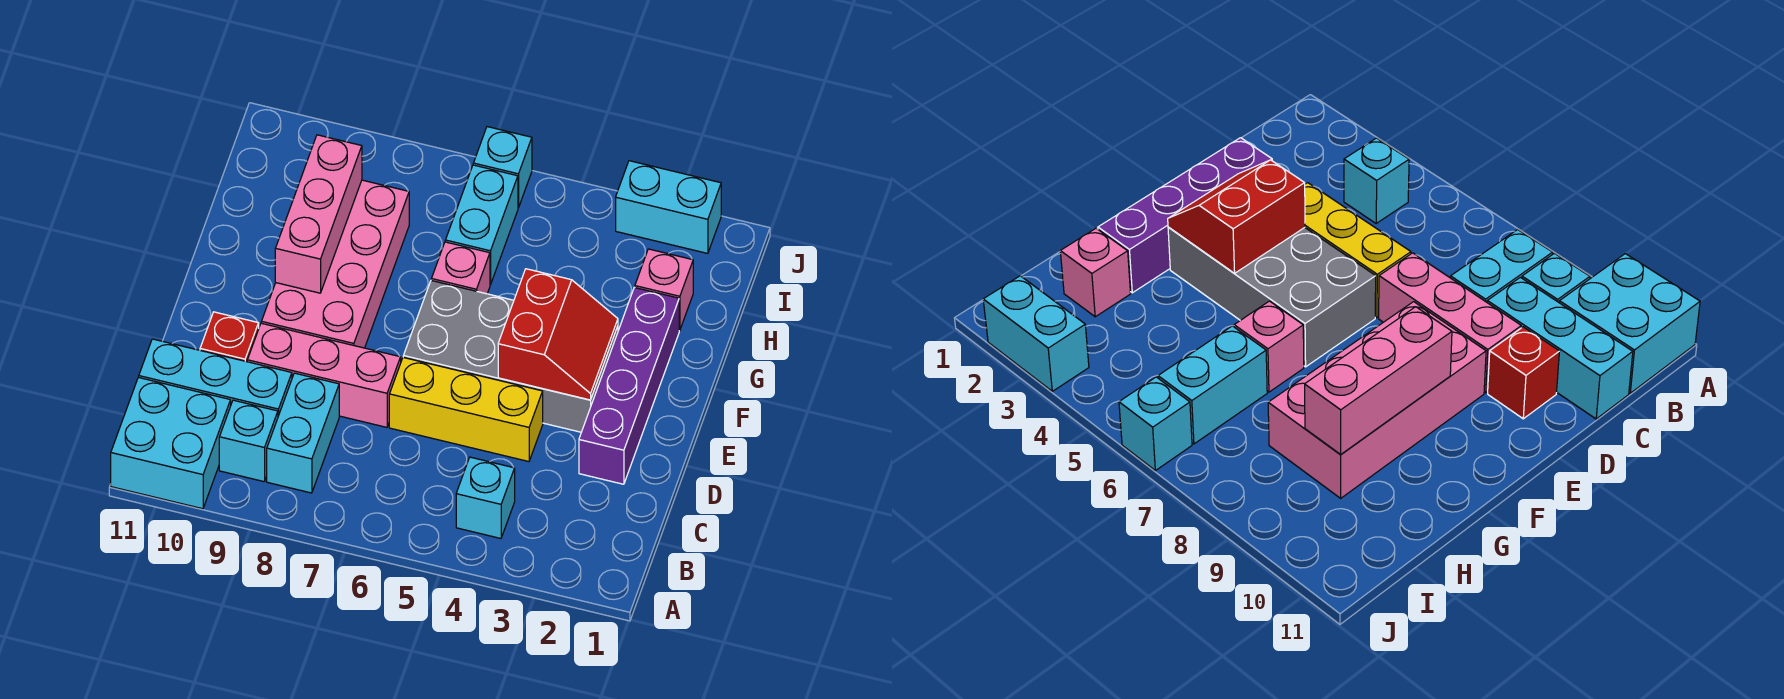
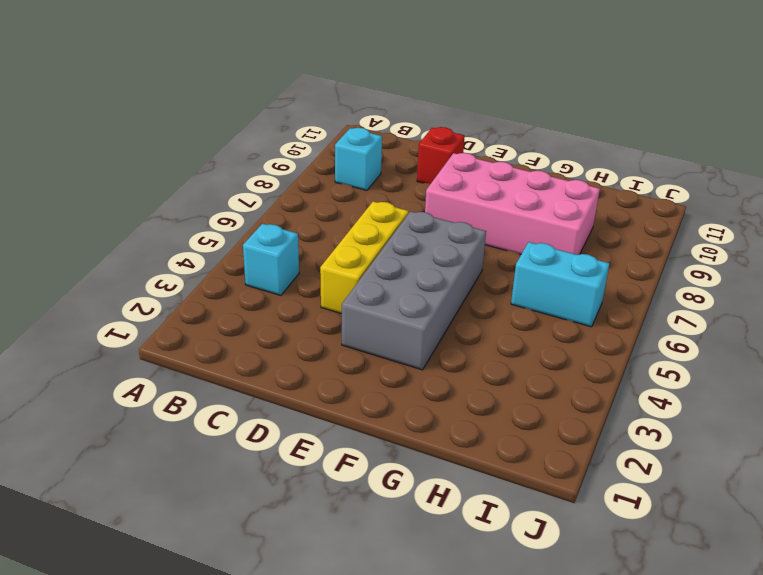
none -> cyan brick A10:B11 level 1
none -> cyan brick B8:C8 level 1
none -> cyan brick C9:C11 level 1

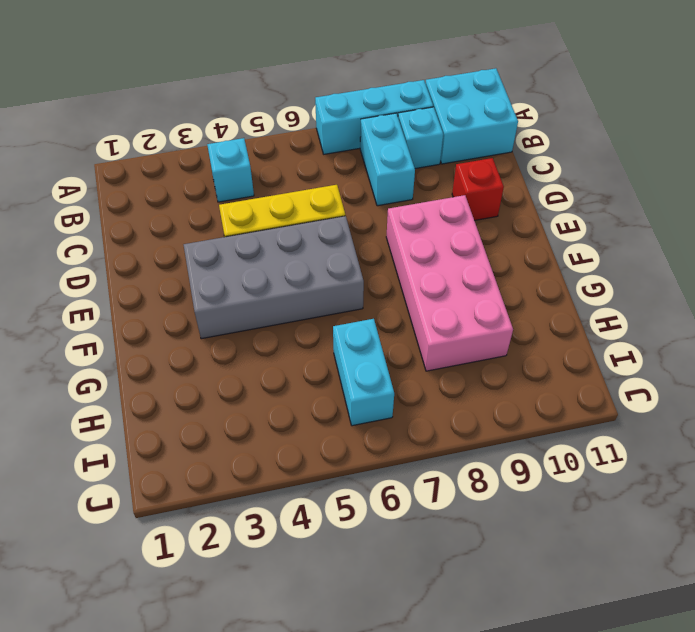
cyan brick A7:A9 level 1 -> cyan brick C9:C11 level 1
none -> purple brick D2:G2 level 1
none -> pink brick D7:D9 level 1
none -> pink brick G6 level 1

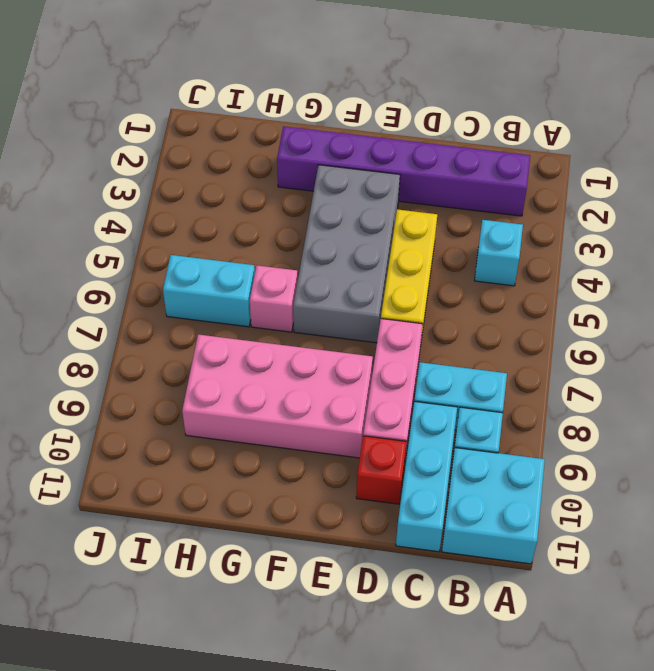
purple brick B2:G2 level 1 -> purple brick D2:G2 level 1
none -> pink brick H2 level 1
none -> cyan brick J2:J3 level 1
none -> cyan brick J6 level 1

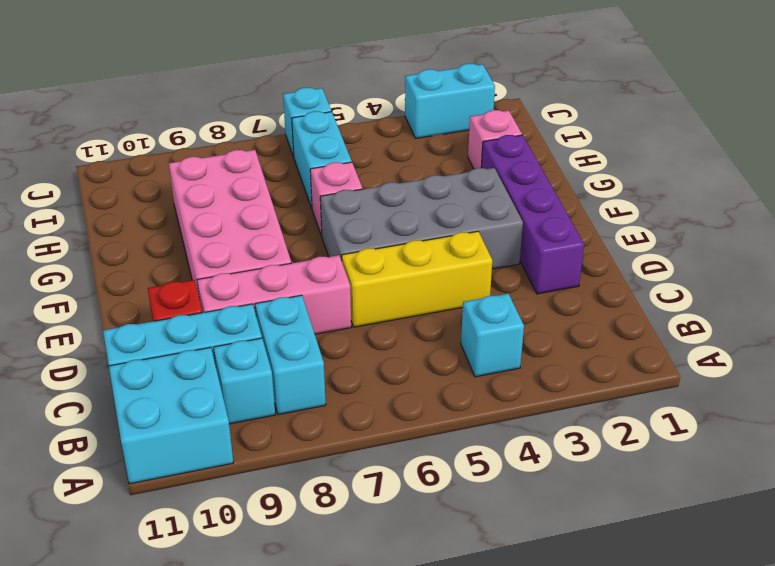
none -> red slope E3:F4 level 2 top 4
none -> pink brick F9:H9 level 2

